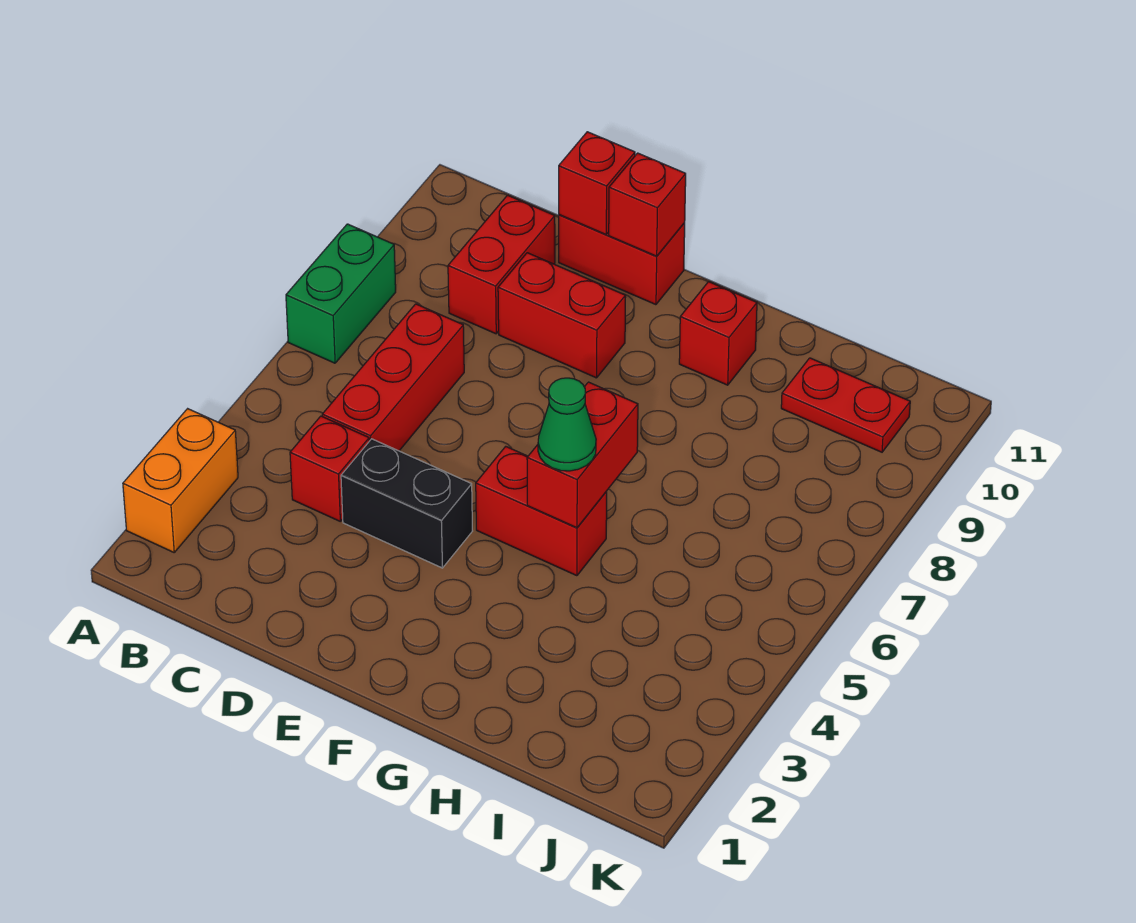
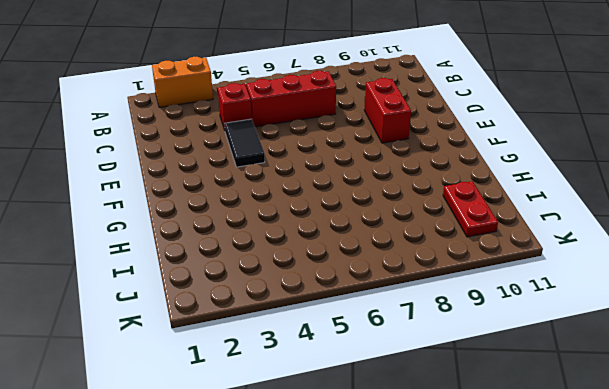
black tile D4:E4 level 1 -> black brick D4:E4 level 1
none -> green brick A7:A8 level 1
none -> red brick C9:C10 level 1
none -> red brick D11:E11 level 1

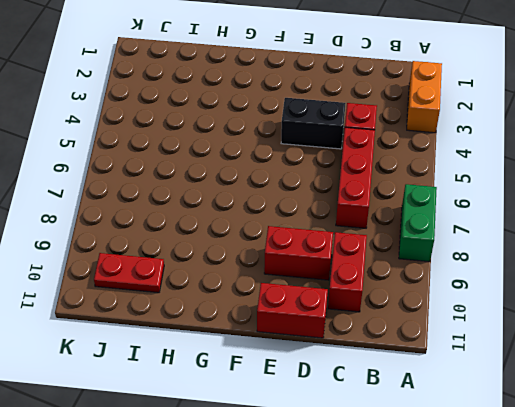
none -> red brick F5:G5 level 1
none -> red brick G10 level 1
none -> red brick D11 level 2

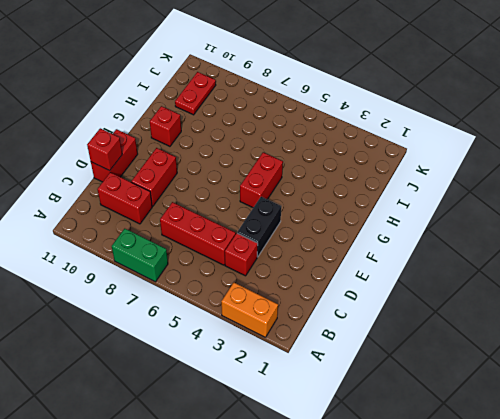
none -> red brick E11 level 2
none -> red brick G5:G6 level 2
none -> green cone G5 level 3

